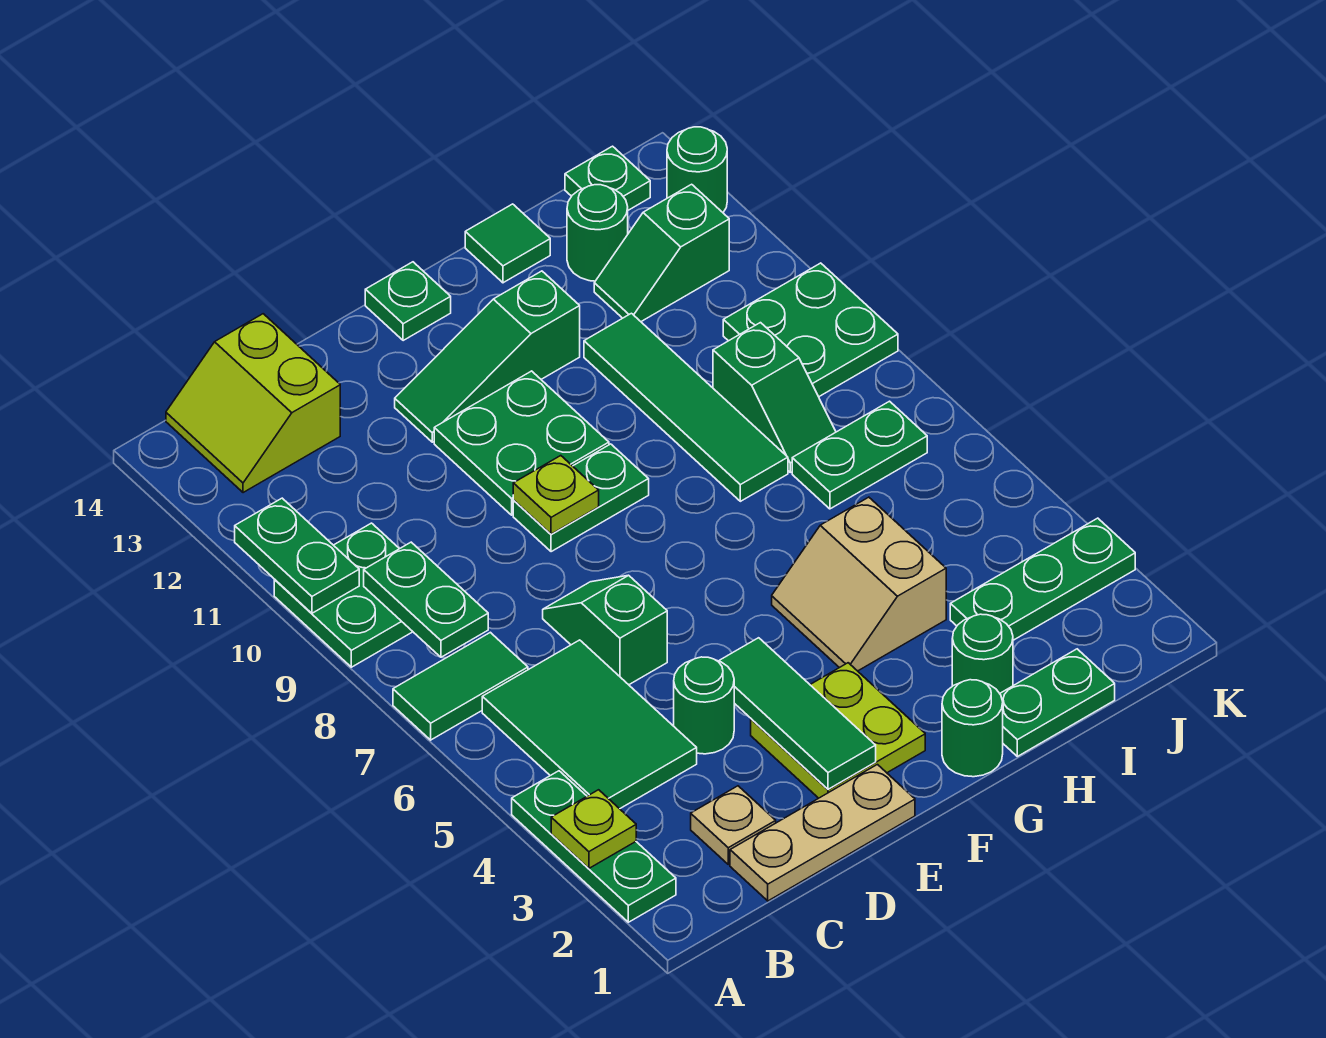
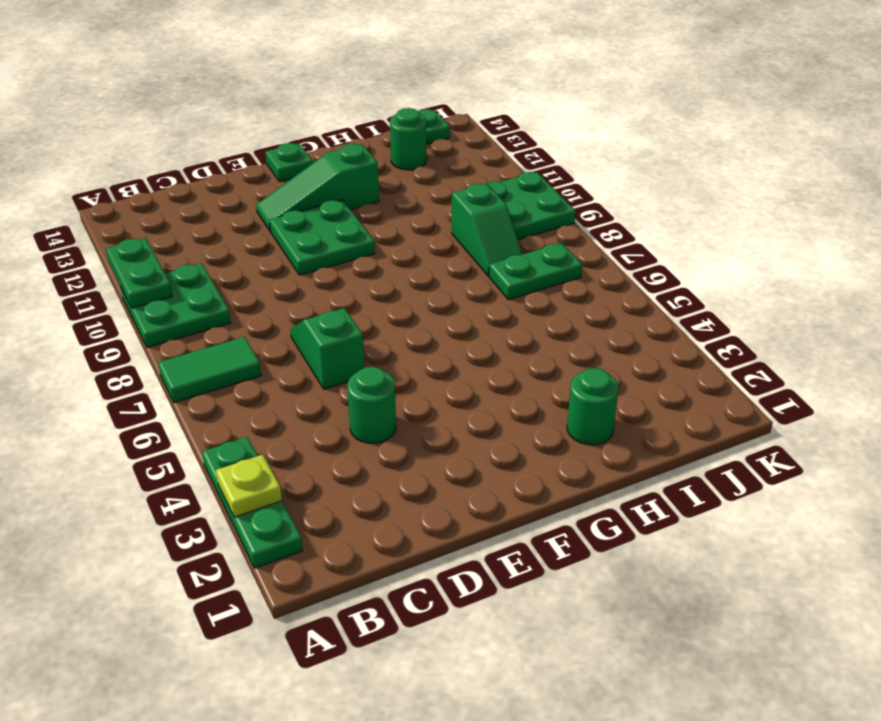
none -> green tile B4:C6 level 1
none -> lime slope B13:C14 level 1 top C
none -> tan plate C1:E1 level 1
none -> tan plate C2 level 1

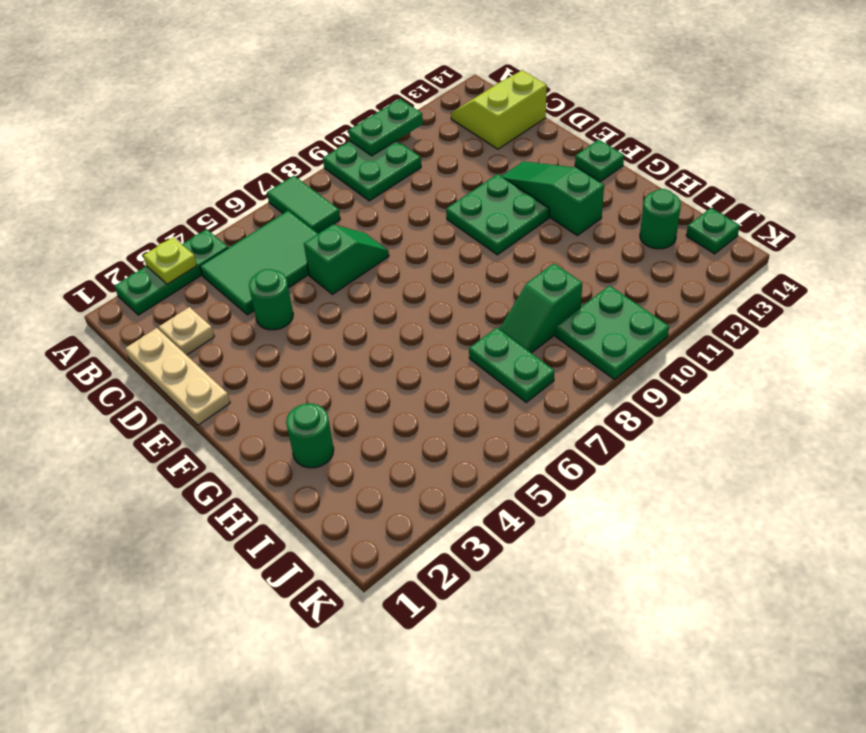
none -> lime plate E2:F3 level 1
none -> green plate E9:F9 level 1
none -> green round brick G1 level 1
none -> tan slope G4:H5 level 1 top H

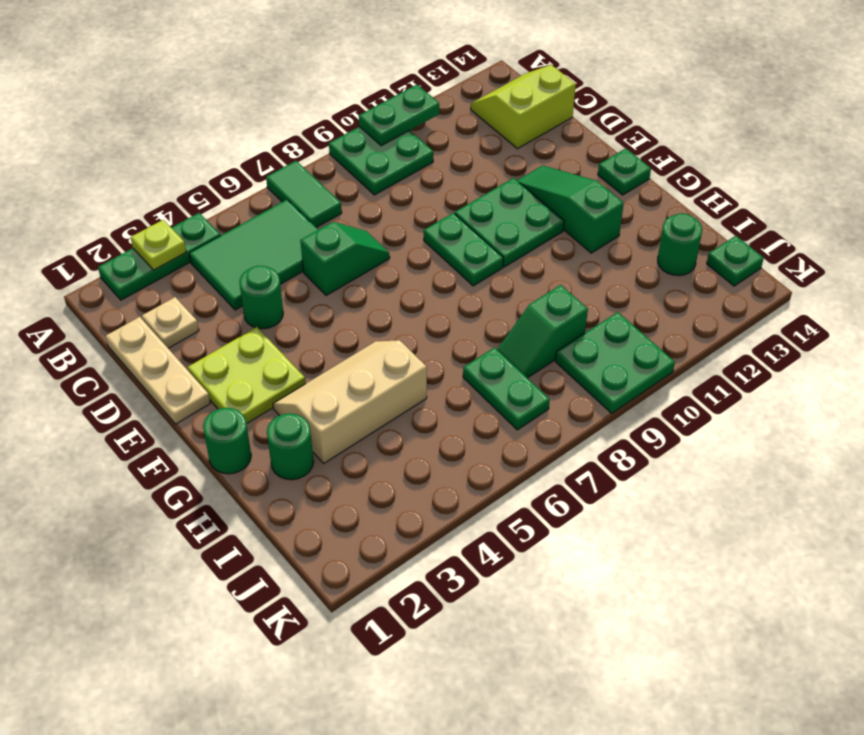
tan slope G3:H5 level 1 top H -> tan slope G4:H5 level 1 top H
none -> green plate H1:I1 level 1
none -> green tile H8:H11 level 1
none -> green tile H14 level 1
none -> green plate I3:K3 level 1

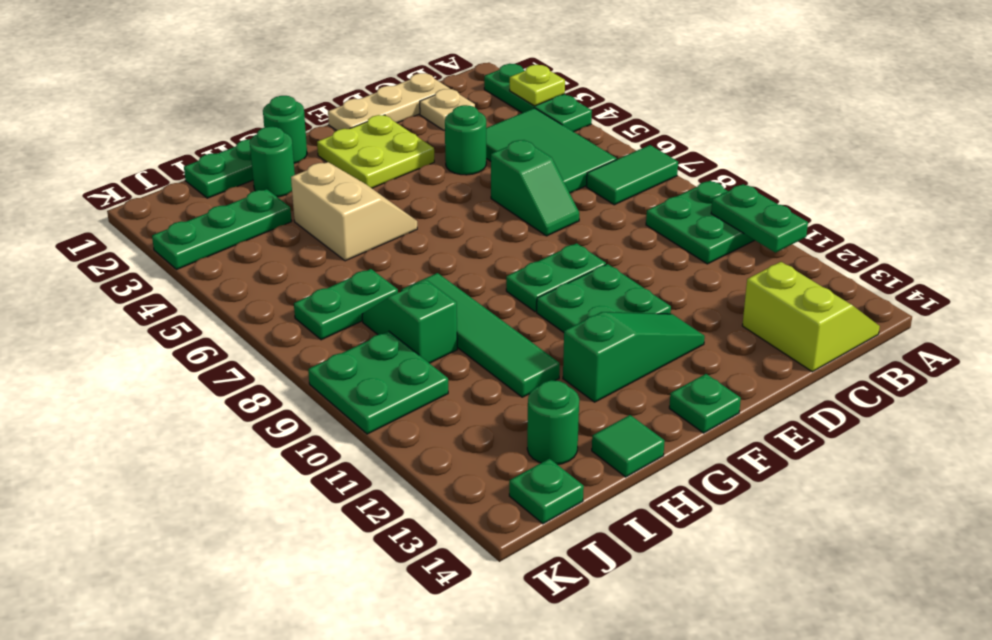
none -> green slope I12:J12 level 1 top J
none -> green round brick K13 level 1
none -> green plate B8:B9 level 2
none -> green tile E2:E4 level 2

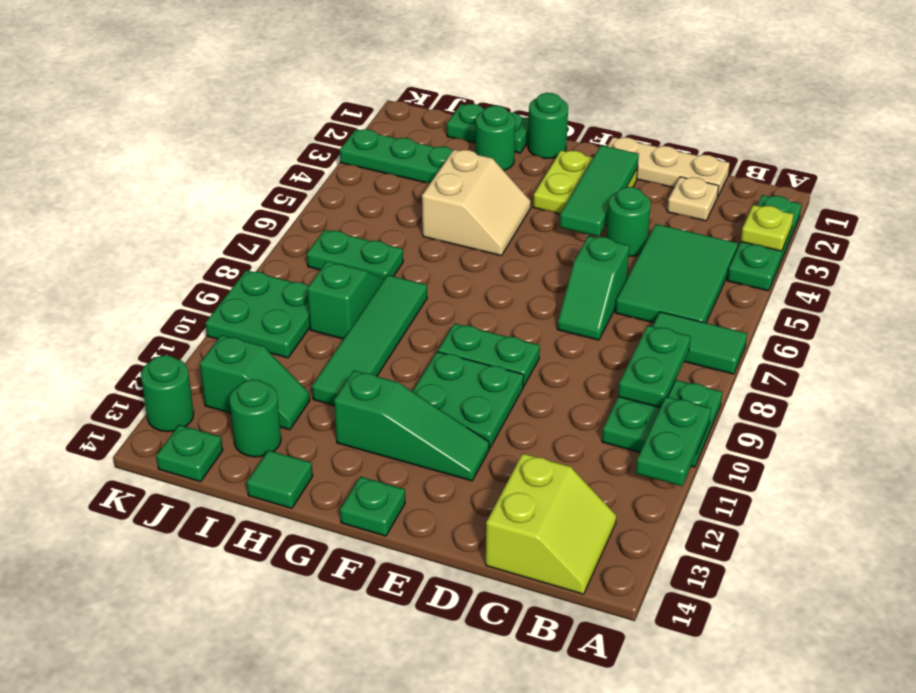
none -> lime plate E9 level 2

